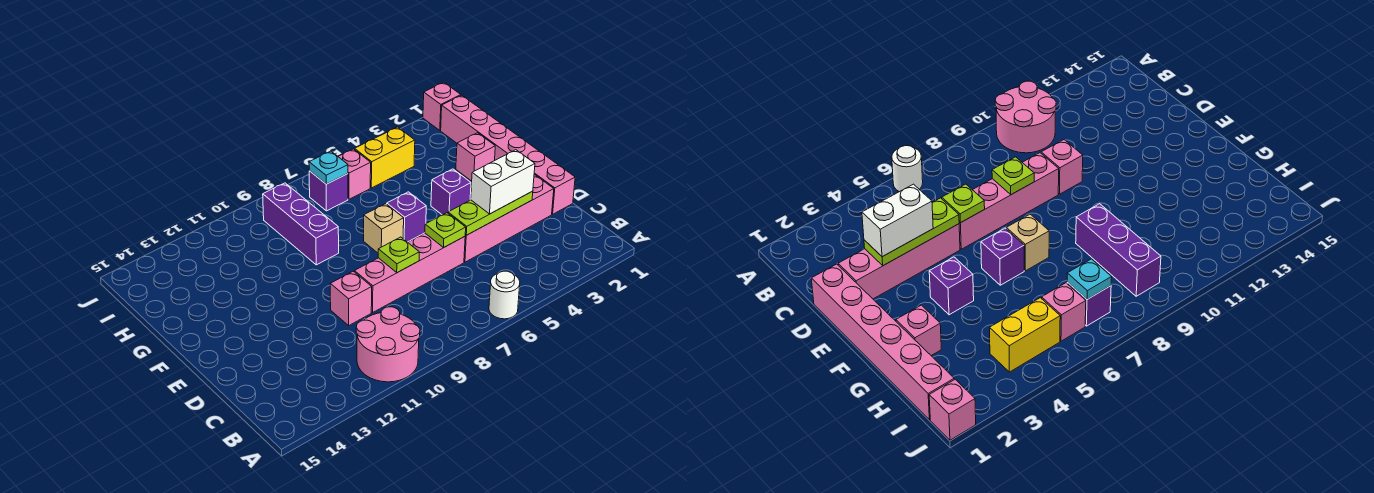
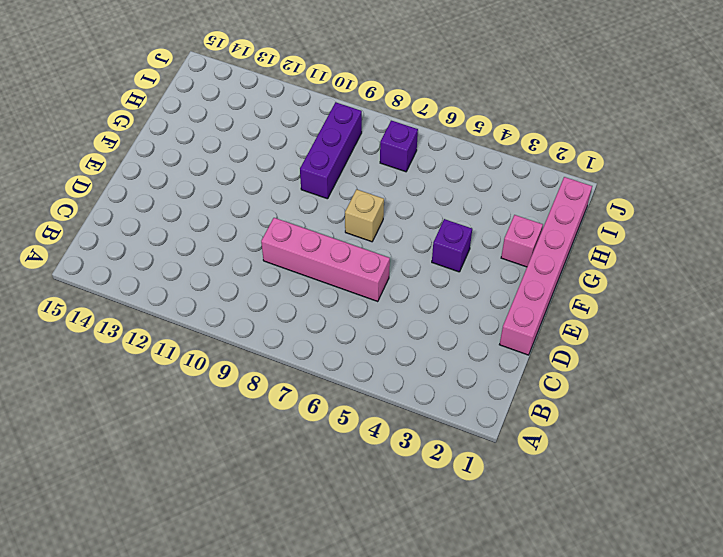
none -> white round brick A6 level 1
none -> pink round brick A10:B11 level 1
none -> pink brick D2:D5 level 1

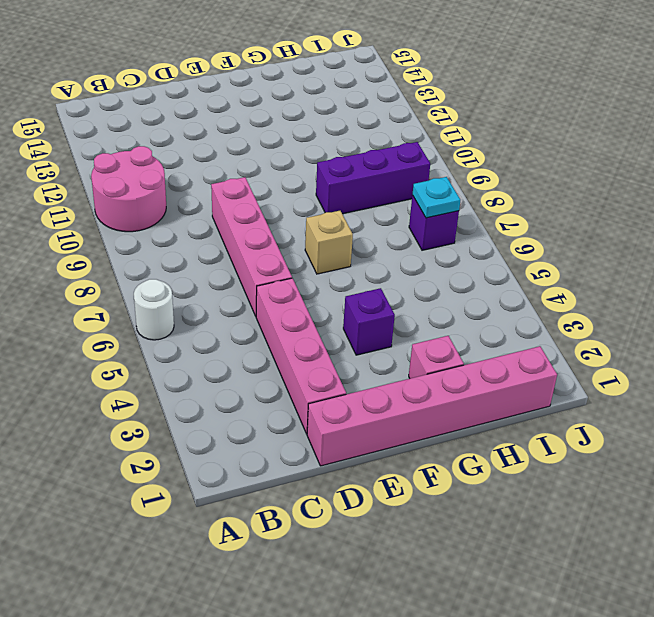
none -> pink brick D10 level 1
none -> purple brick F6 level 1
none -> yellow brick I4:I5 level 1

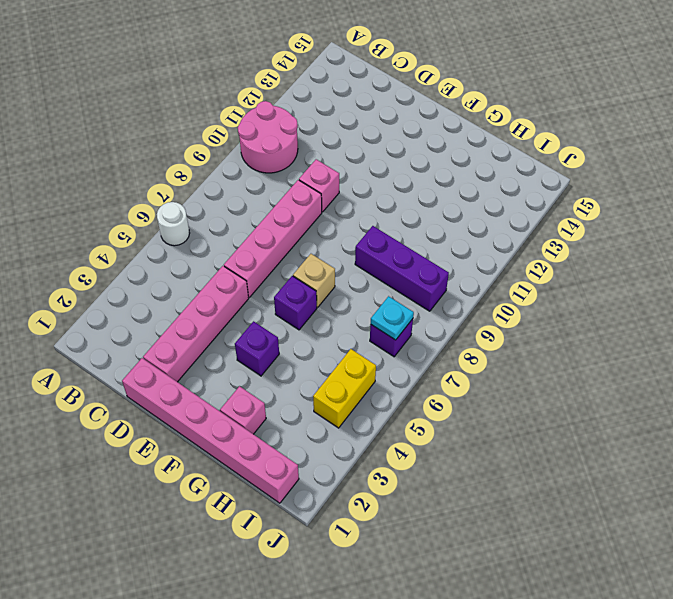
none -> pink brick I6 level 1
none -> pink brick J1 level 1
none -> lime plate D3:D5 level 2

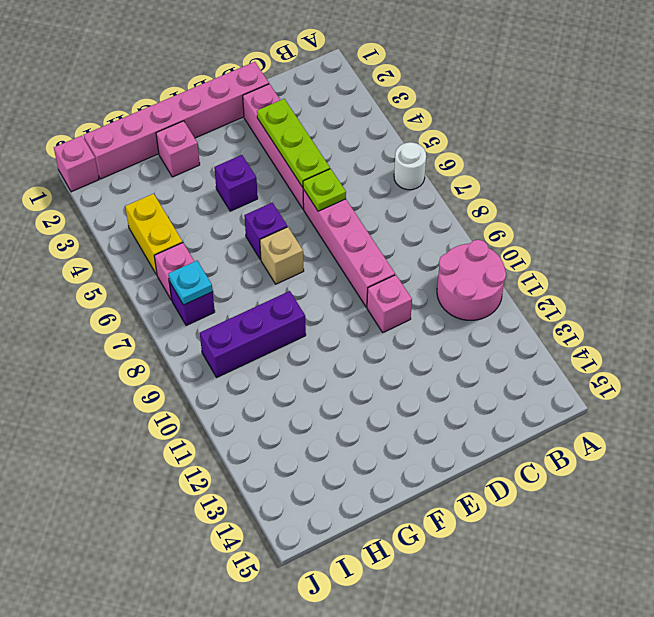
none -> lime plate D8 level 2
none -> white brick D3:D4 level 3

